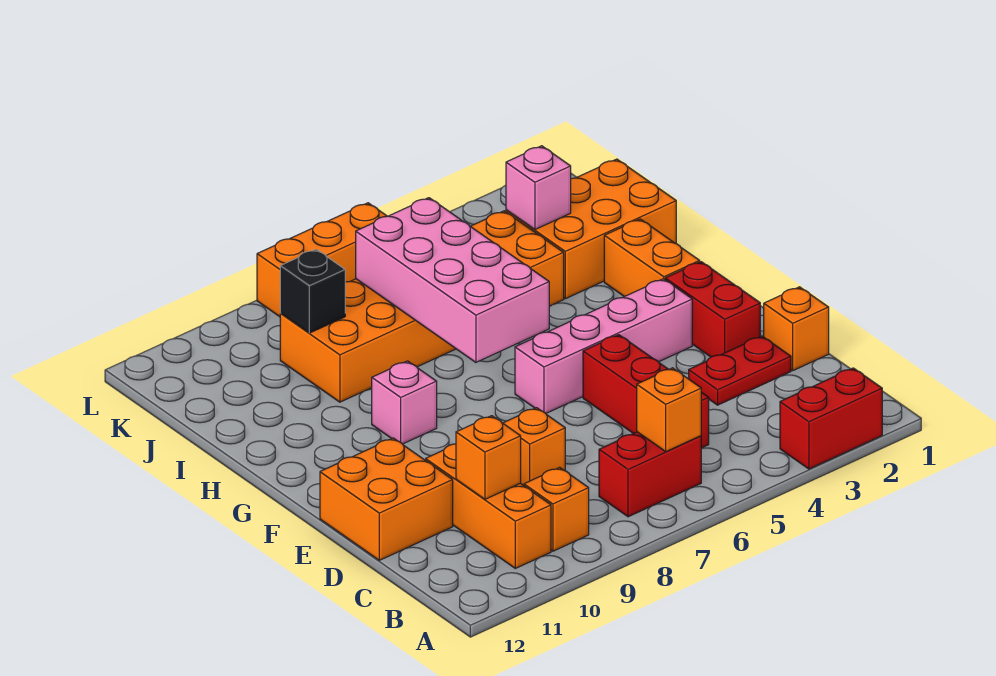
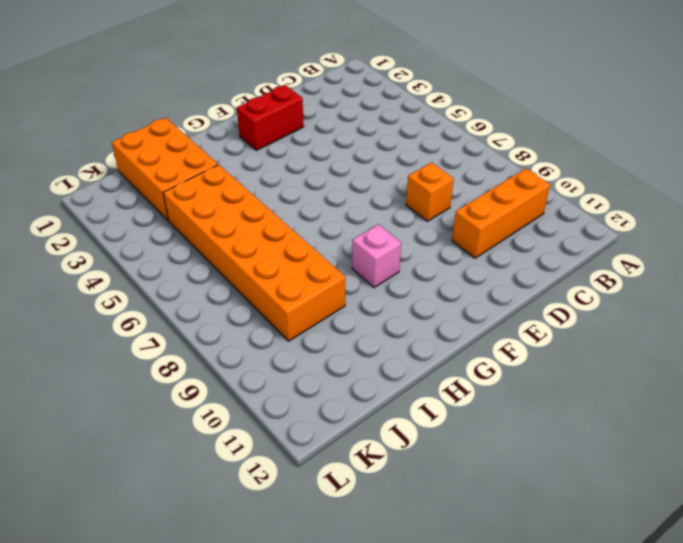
none -> red brick A2:A3 level 1
none -> red brick B6:B7 level 1
none -> orange brick B9 level 1

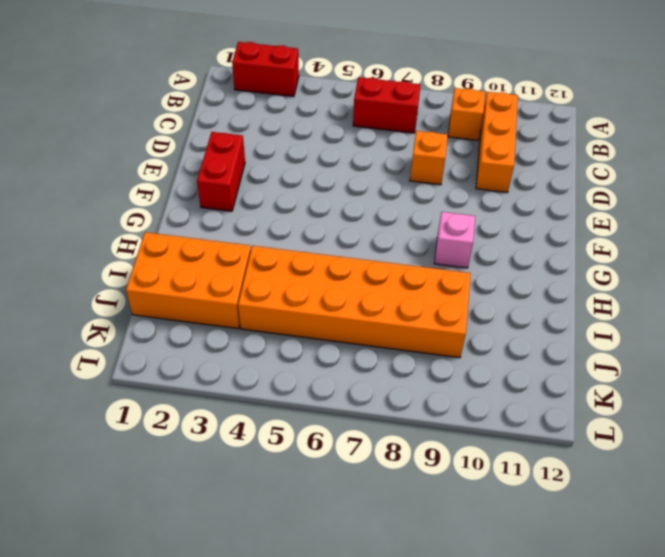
none -> red brick C5:E5 level 1
none -> orange brick D1 level 1
none -> red plate D2:D3 level 1

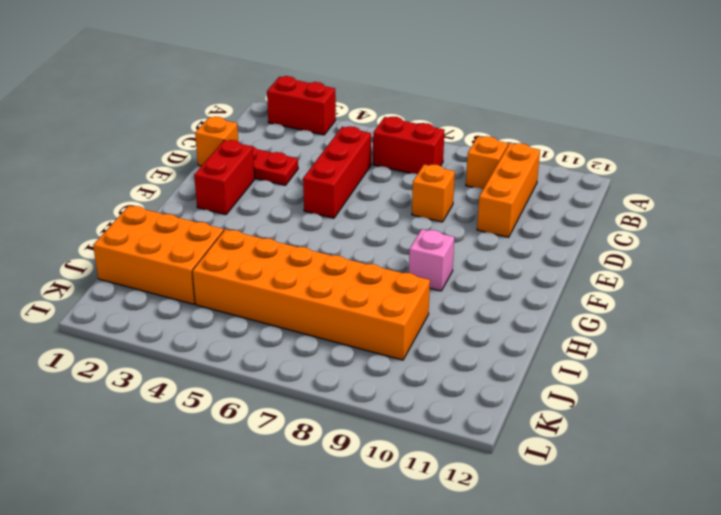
none -> orange brick D11:E12 level 1
none -> pink brick F3:F6 level 1
none -> orange brick G2:H2 level 1

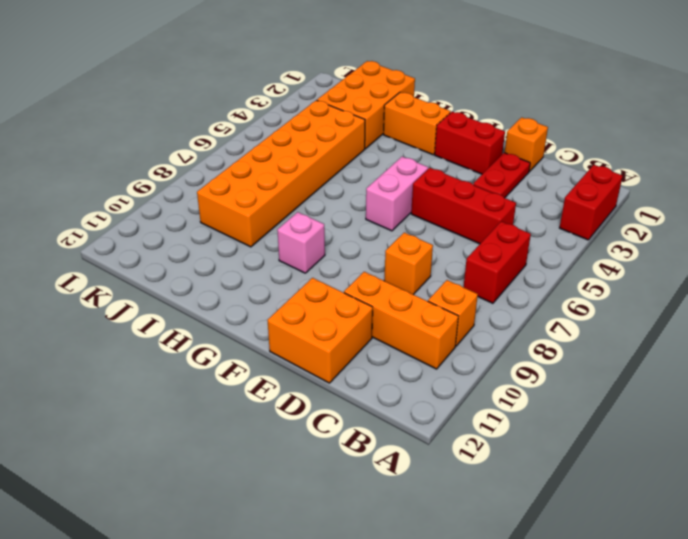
pink brick F5:F6 level 1 -> pink brick F3:F6 level 1
none -> orange brick L6:L8 level 1
none -> orange brick B6 level 2
none -> orange brick C10 level 2

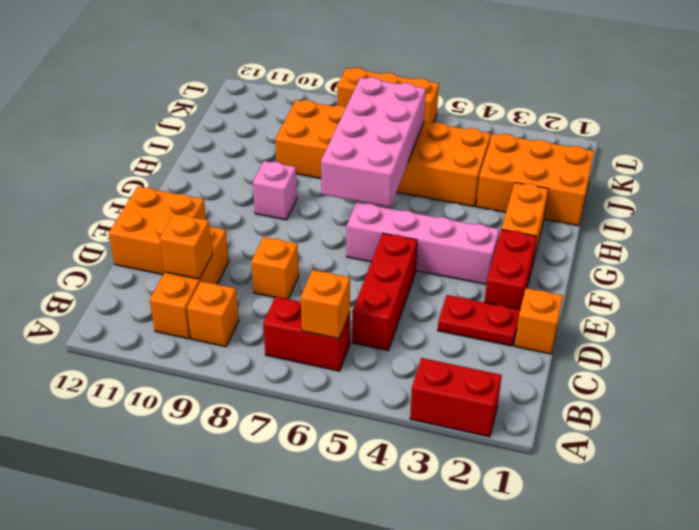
none -> pink brick J3 level 2
none -> black brick J9 level 2

